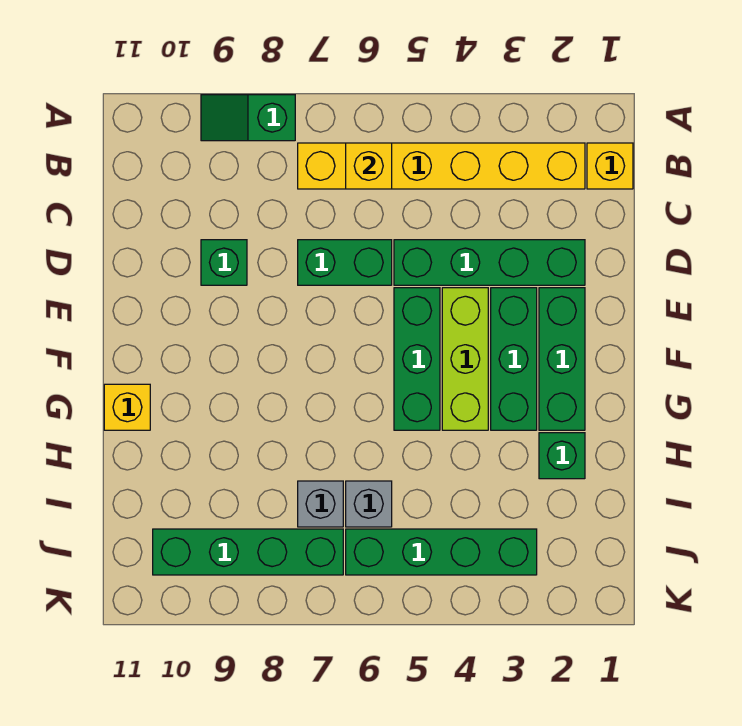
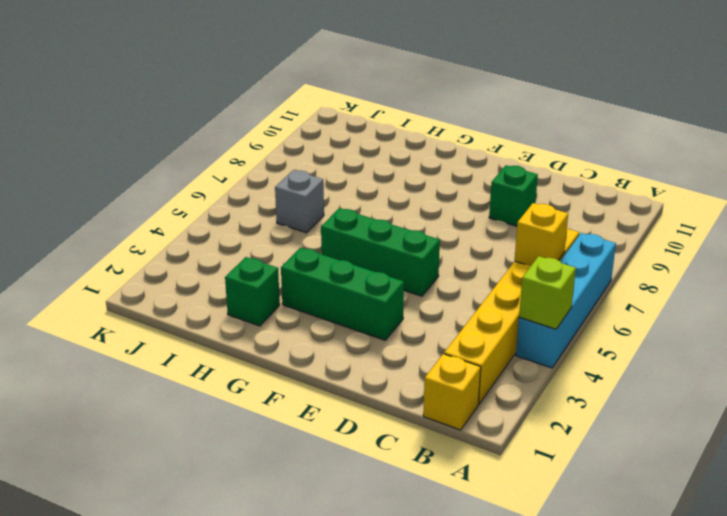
cyan brick A4:A7 level 1 -> none
lime brick A4 level 2 -> none
none -> green slope A8:A9 level 1 top 8
none -> green brick D2:D5 level 1
none -> green brick D6:D7 level 1

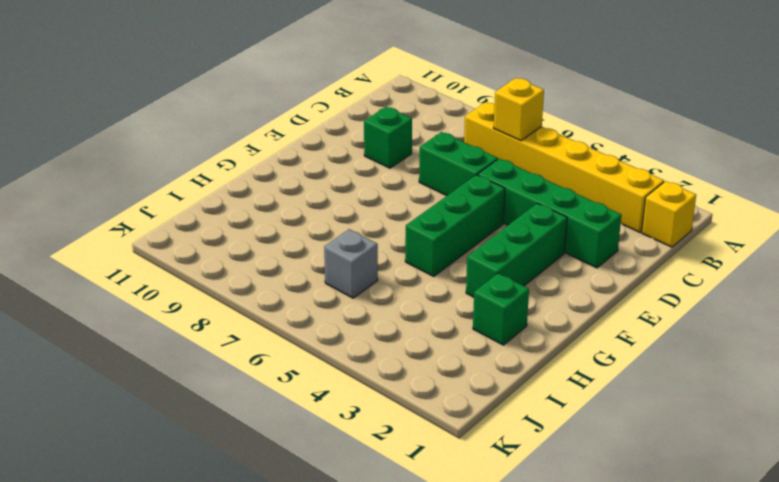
none -> green slope A8:A9 level 1 top 8
none -> green brick E2:G2 level 1
none -> lime brick E4:G4 level 1

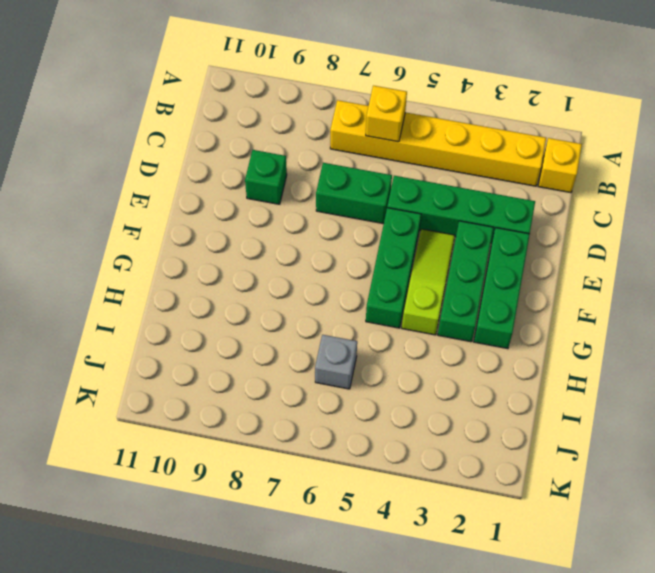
lime slope E4:G4 level 1 top G -> lime brick E4:G4 level 1
none -> green slope A8:A9 level 1 top 8
none -> yellow brick G11 level 1
none -> green brick H2 level 1

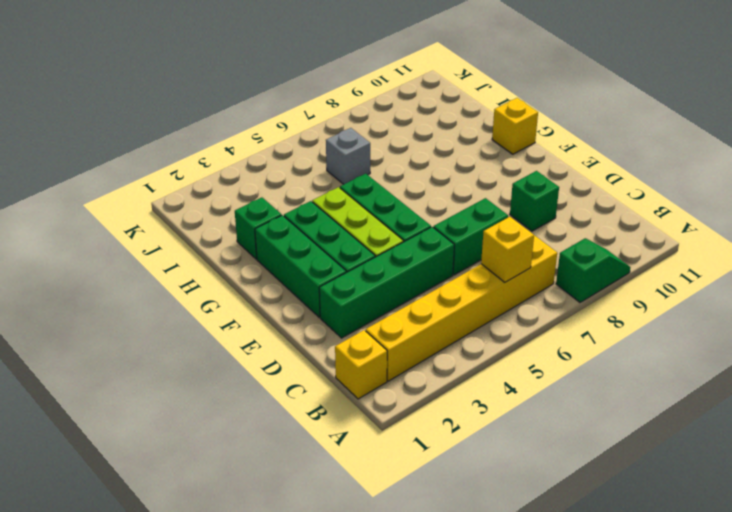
none -> grey brick I7 level 1
none -> green brick J3:J6 level 1
none -> green brick J7:J10 level 1

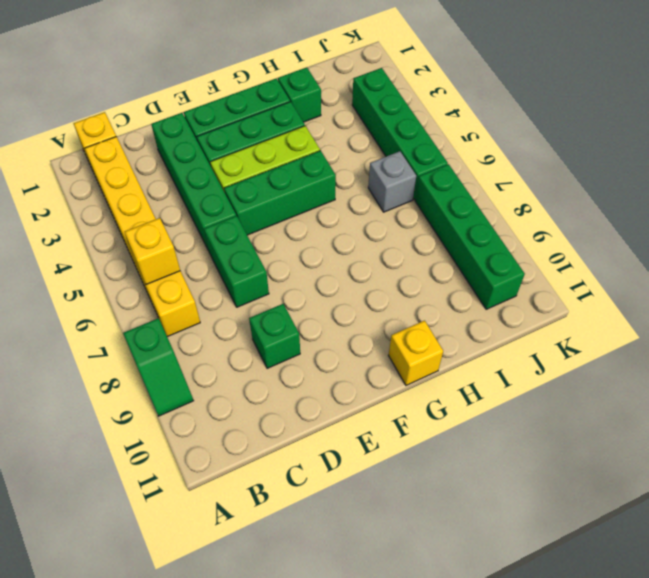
none -> grey brick I7 level 1

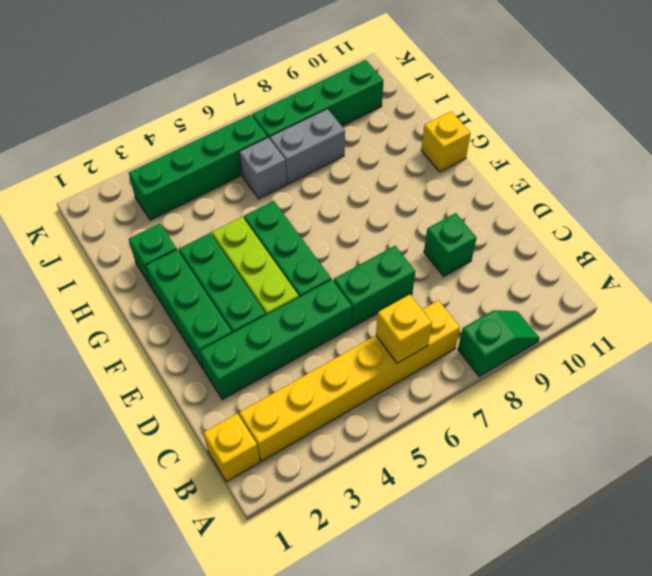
grey brick I7:I8 level 1 -> grey brick I7 level 1

